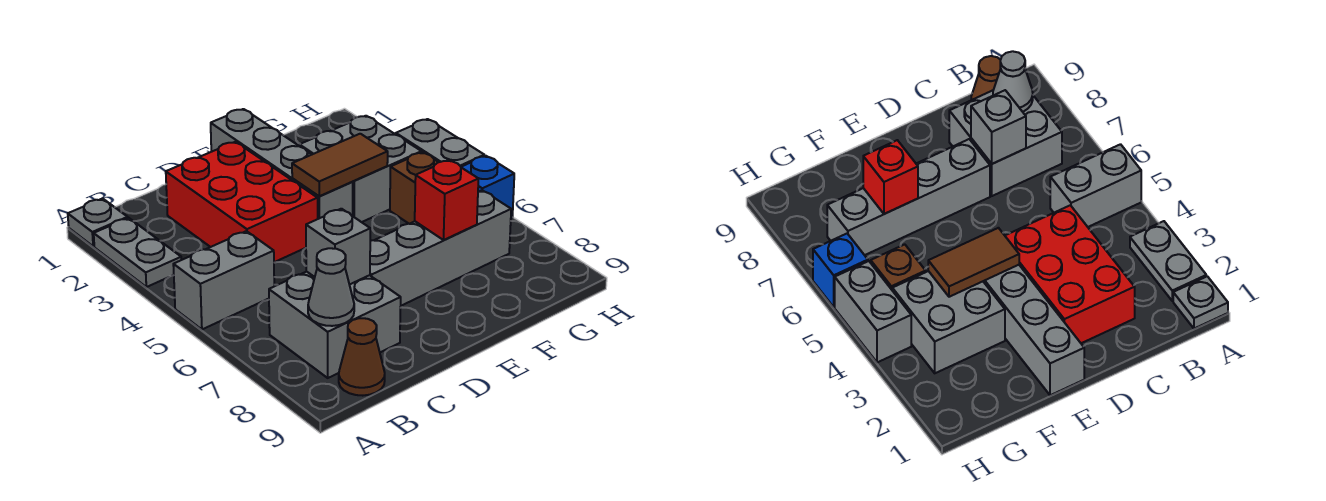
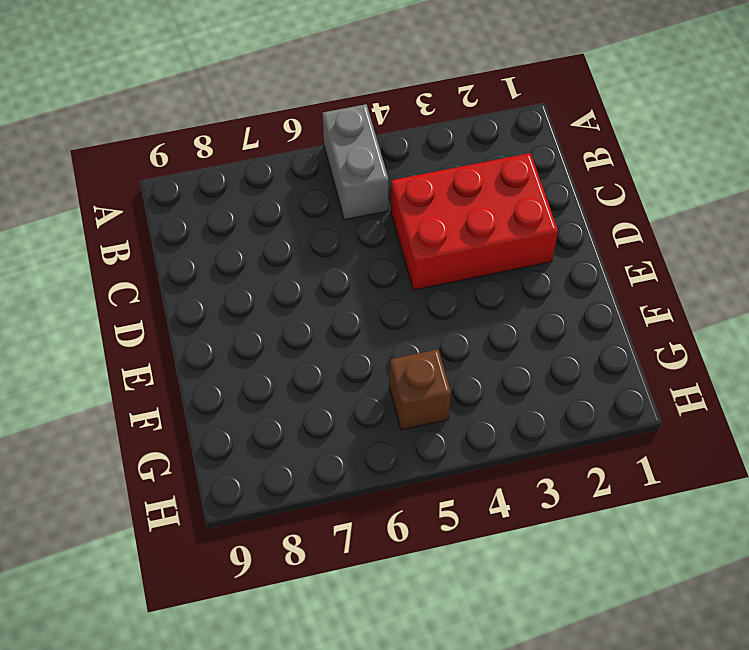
none -> grey plate A1 level 1
none -> grey plate A2:A3 level 1
none -> grey brick B7:C8 level 1

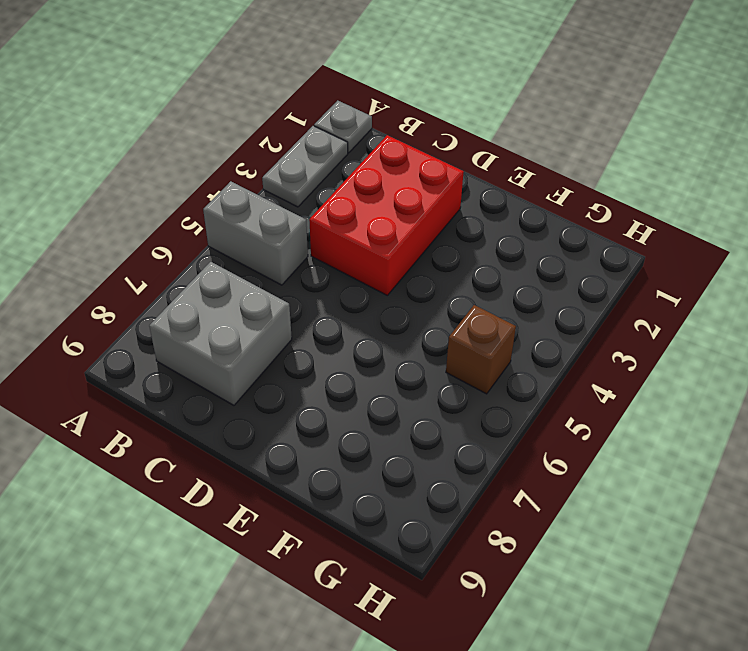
none -> brown cone B9 level 1
none -> grey brick D7:G7 level 1
none -> grey brick E1:E4 level 1

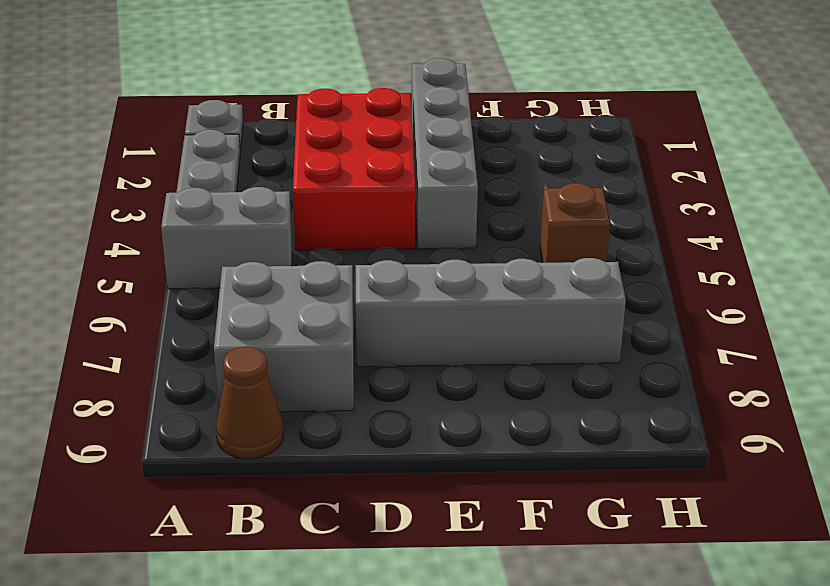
none -> grey brick F3:G4 level 1
none -> grey brick H4:H5 level 1
none -> blue brick H6 level 1

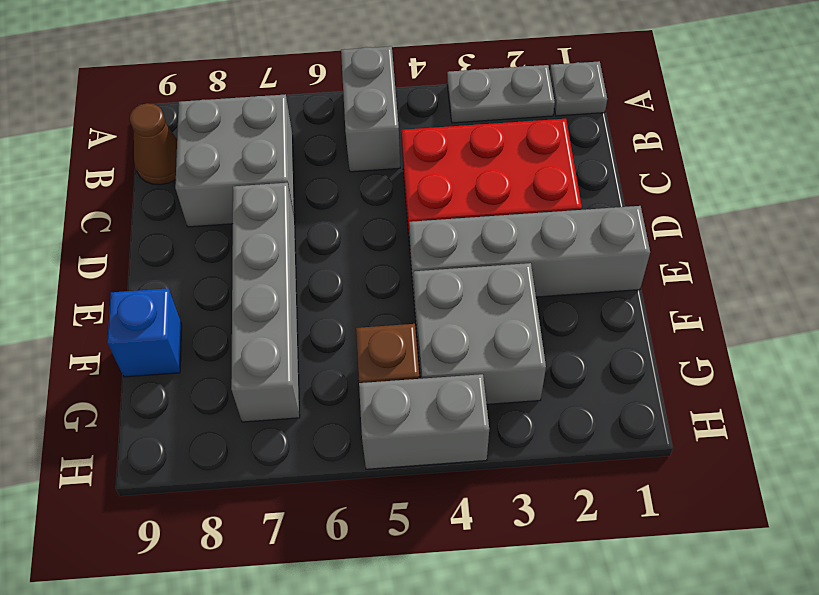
blue brick F9 level 1 -> blue brick H6 level 1
none -> grey cone B8 level 2
none -> grey brick C7 level 2
none -> brown tile E4:F4 level 2

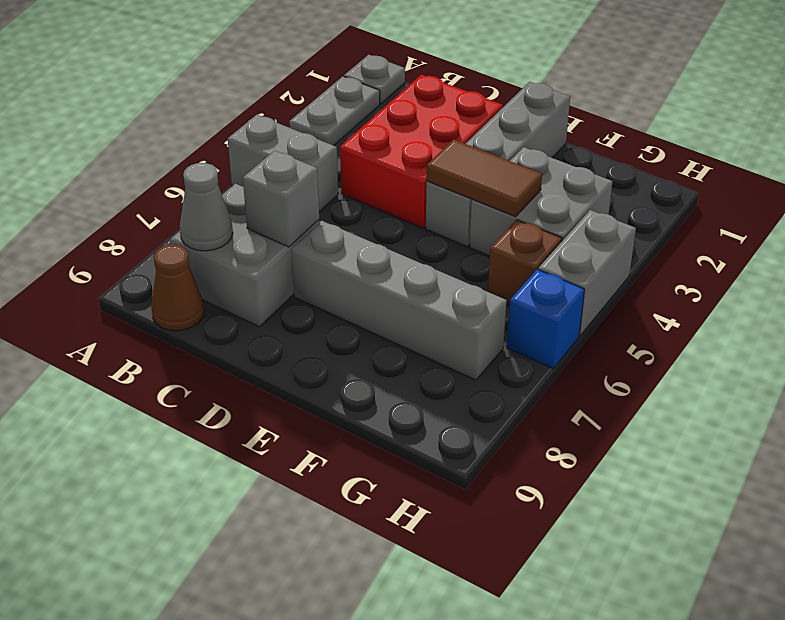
none -> red brick F7 level 2

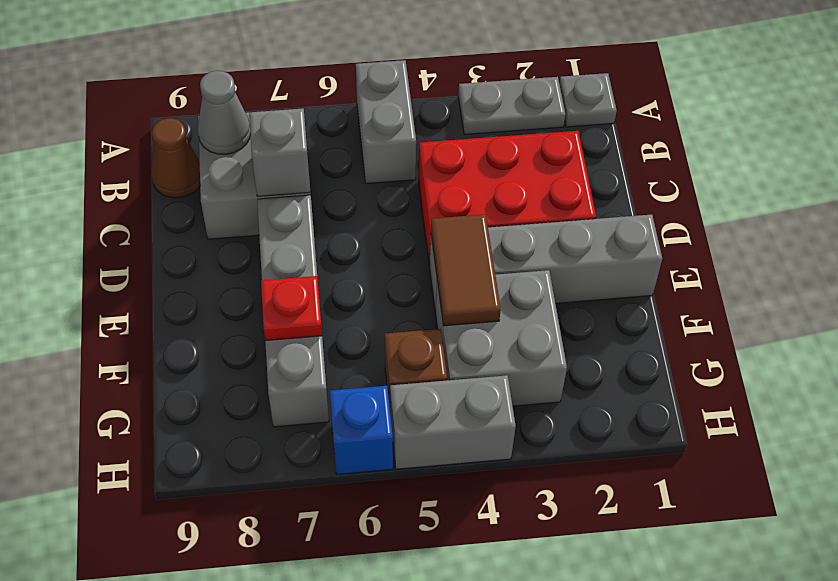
red plate F7 level 2 -> red brick F7 level 2

